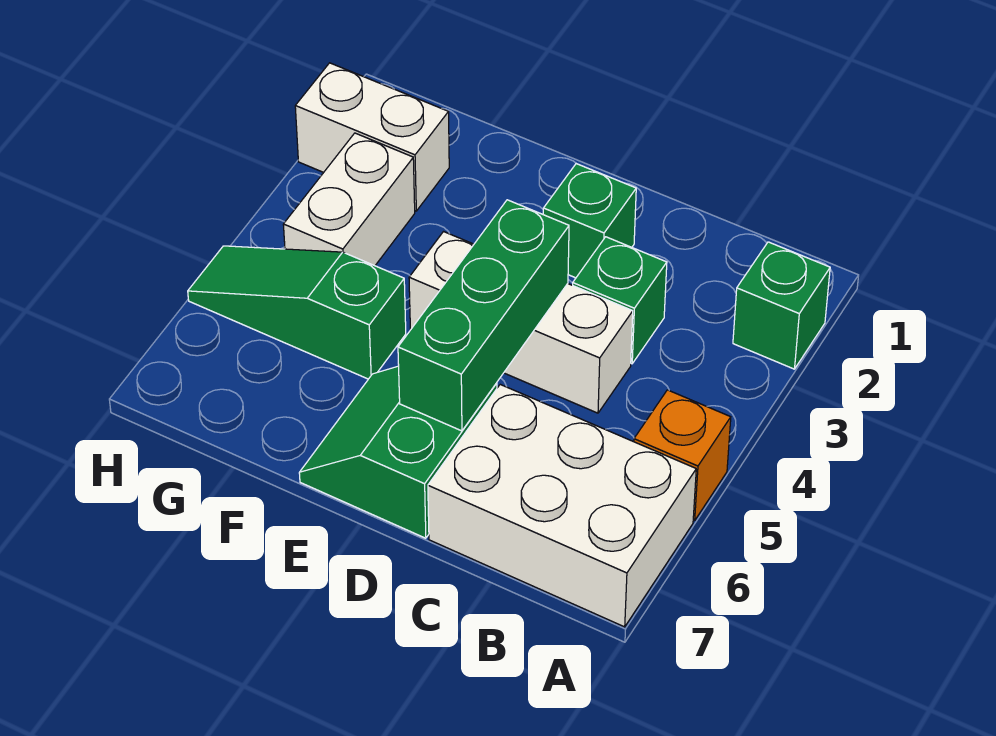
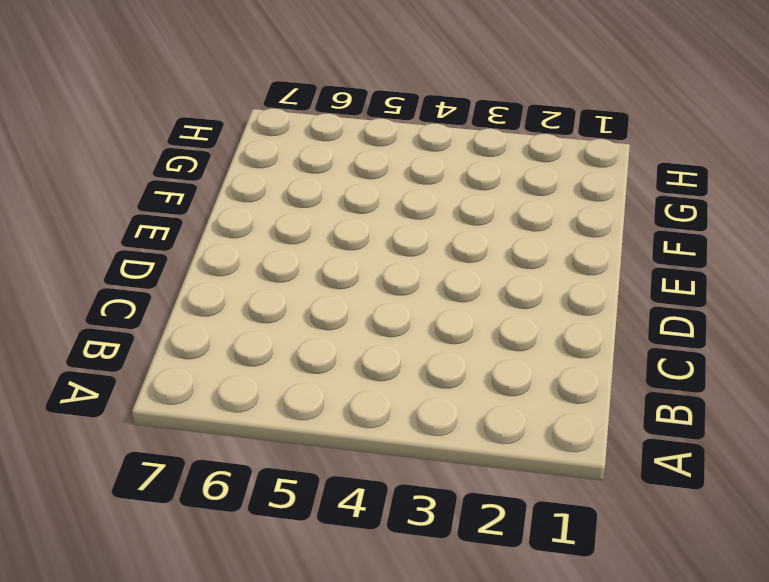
none -> green brick A2 level 1
none -> orange brick A5 level 1

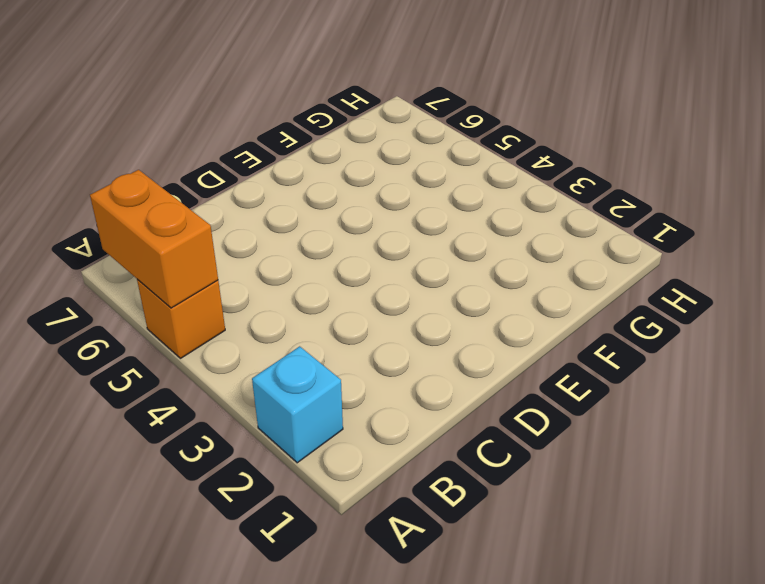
cyan brick A2 level 1 -> green brick A2 level 1
orange brick A5:A6 level 2 -> none
none -> white brick A6:C7 level 1
none -> green brick C3 level 1

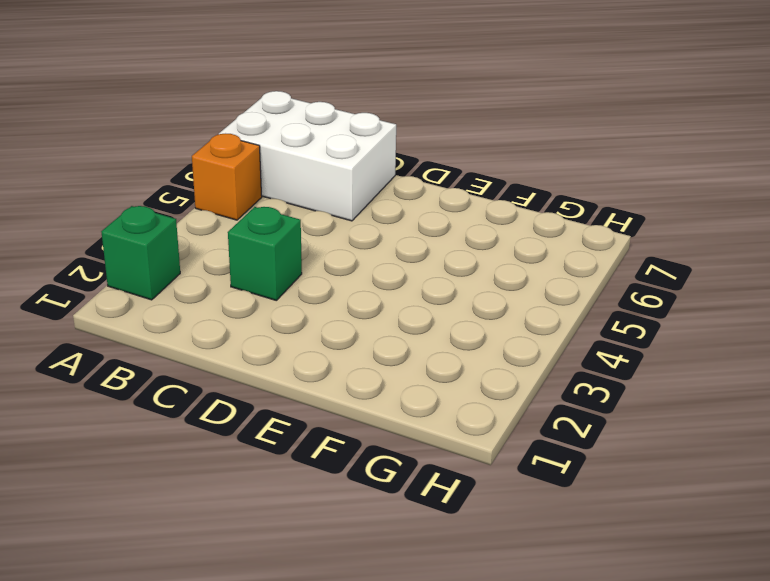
none -> white brick C4:E4 level 1
none -> green brick D2 level 1

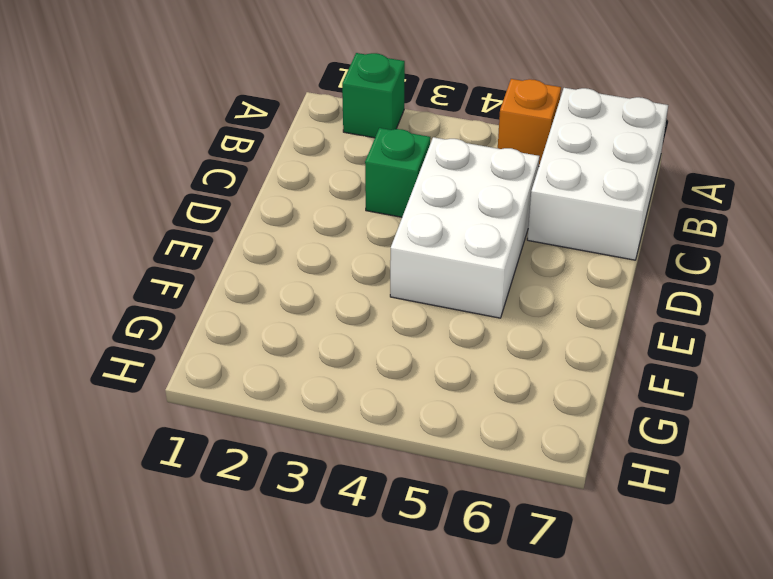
white brick C4:E5 level 1 -> white brick C4:E4 level 1
none -> green brick D2 level 1
none -> green slope D6:E7 level 1 top D

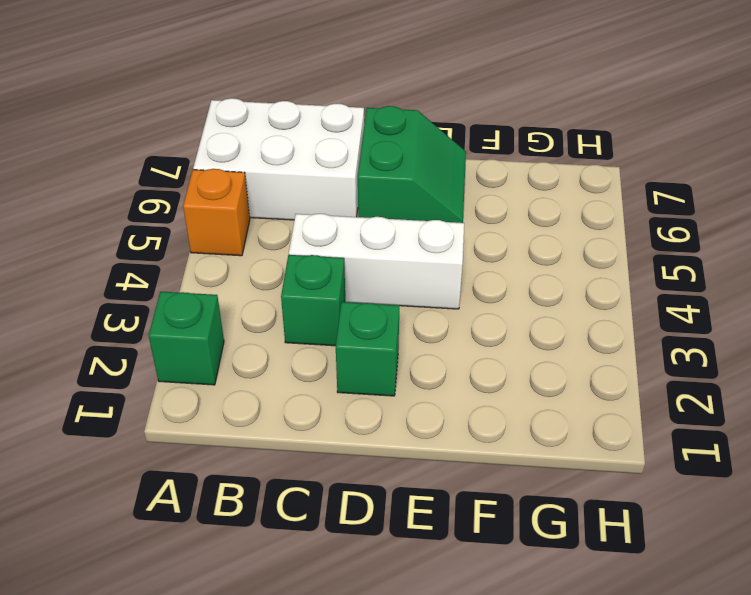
none -> green slope F5:H5 level 1 top F
none -> white brick G2:H2 level 1

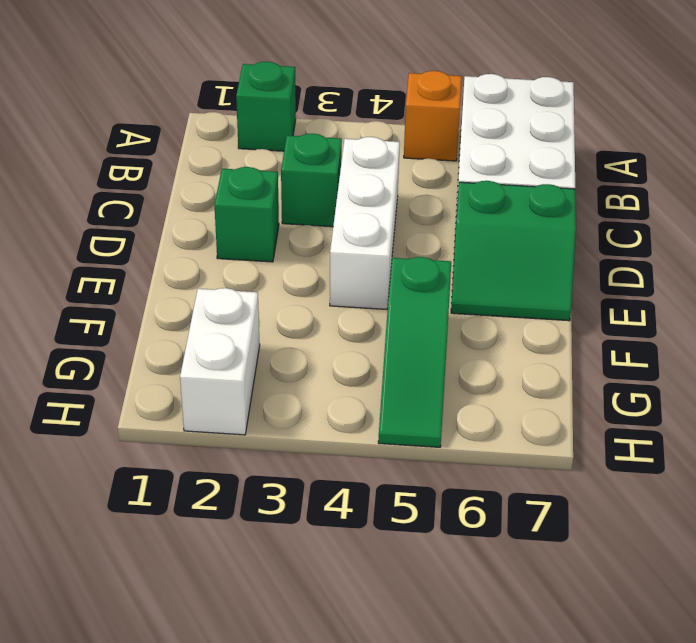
none -> white brick G3:G4 level 1
none -> green brick D4:D6 level 2

